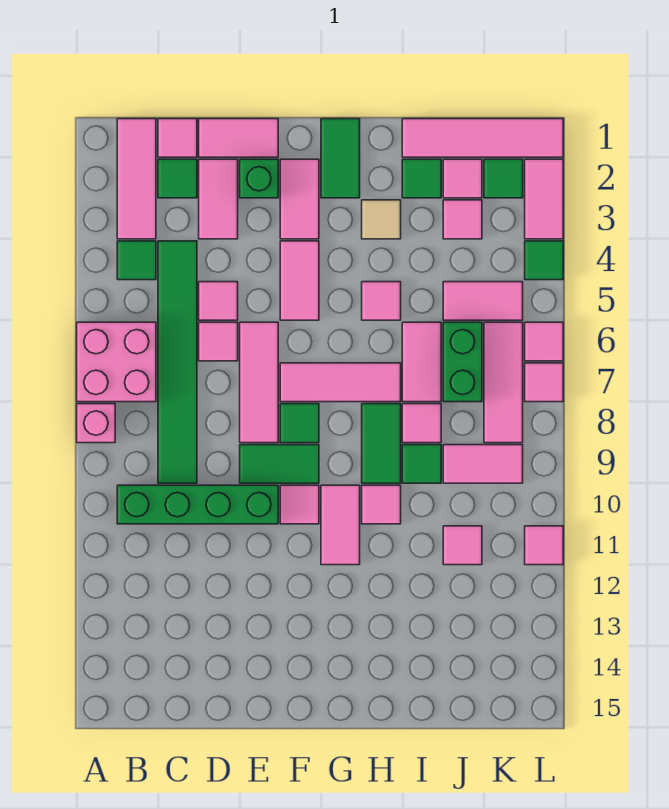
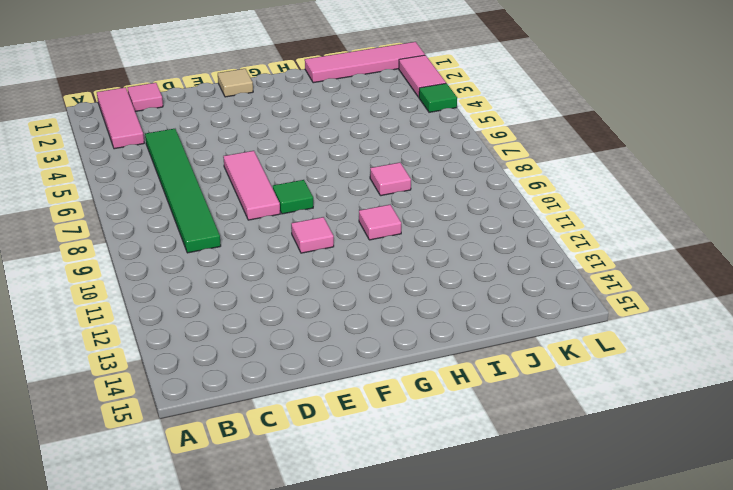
tan tile F1 level 1 -> tan tile H3 level 1
none -> pink brick A6:B7 level 1
none -> pink brick A8 level 1
none -> green tile B4 level 1
none -> green brick B10:E10 level 1

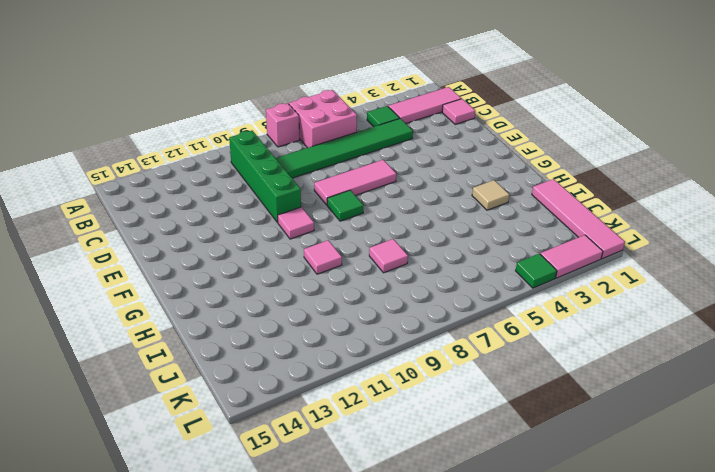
none -> green tile C2 level 1
none -> pink tile D1:E1 level 1
none -> pink tile D2:D3 level 1
none -> pink tile D5 level 1

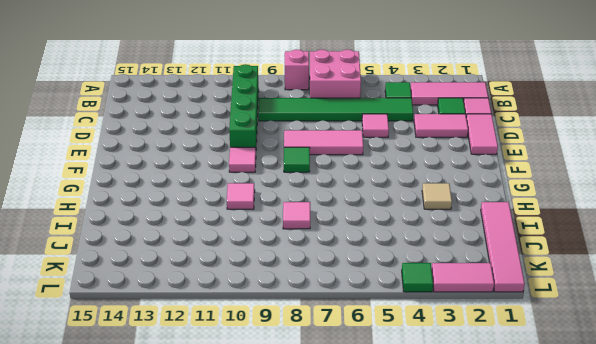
none -> pink tile D6 level 1
none -> green brick E2 level 1
none -> green tile E9:F9 level 1
none -> pink tile F2:F3 level 1

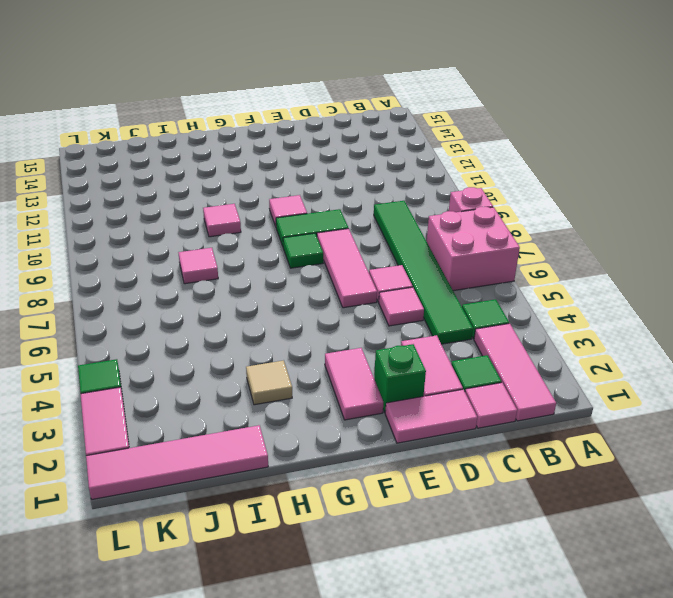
none -> green brick B10:E10 level 1
none -> pink tile F4:F5 level 1
none -> pink tile F7:H7 level 1
none -> green tile G1:G2 level 1

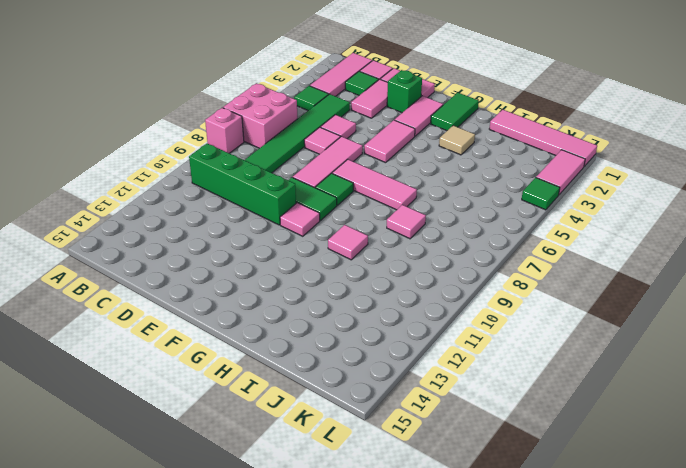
none -> pink tile G10:G11 level 1
none -> pink tile H5 level 1
none -> green tile H8:H9 level 1
none -> green tile I2 level 1

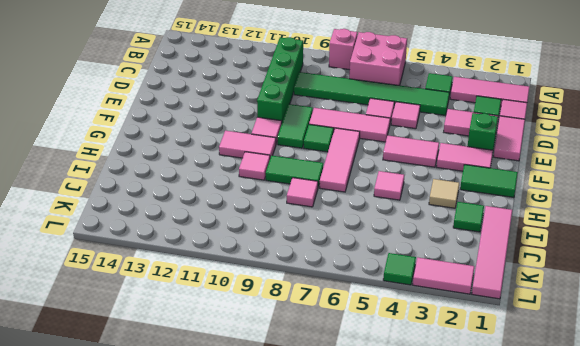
none -> pink tile I6:I7 level 1
none -> green tile I9 level 1
none -> pink tile J2 level 1
none -> pink tile J3 level 1

